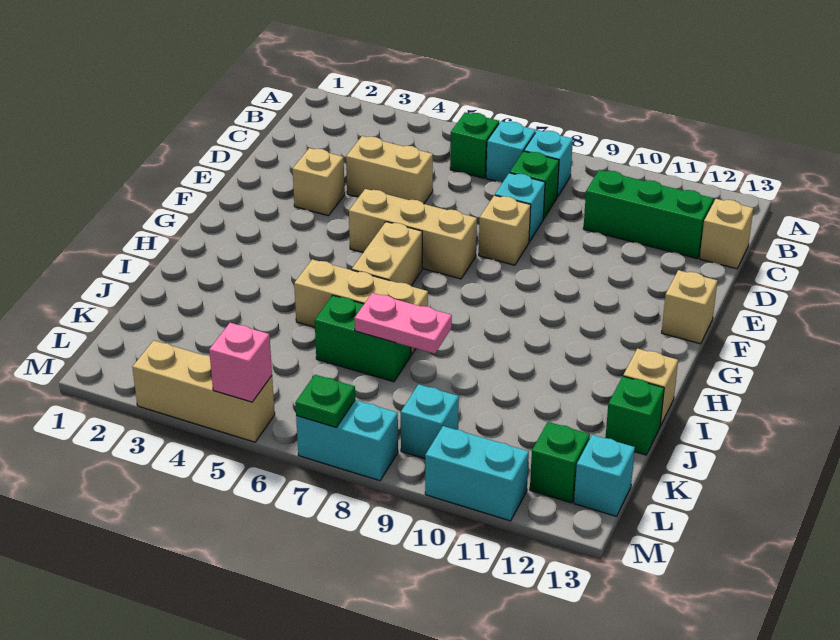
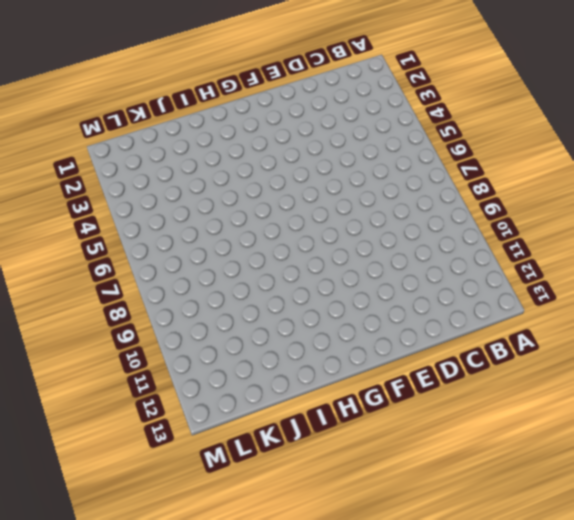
none -> green brick B6 level 1
none -> cyan brick B7 level 1
none -> cyan brick B8 level 1

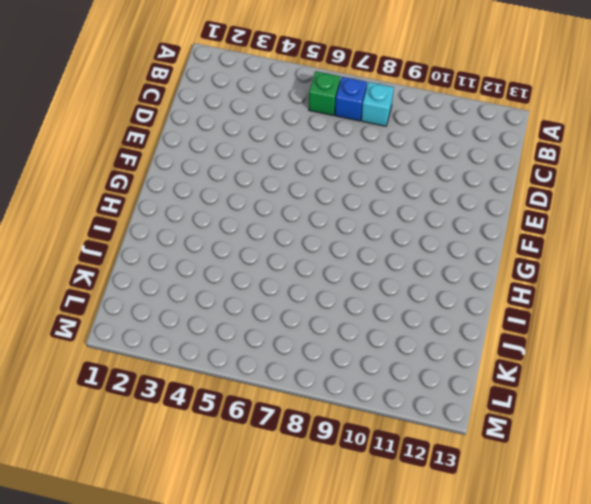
blue brick B7 level 1 -> cyan brick B7 level 1
none -> green brick C8 level 1
none -> green brick C10:C12 level 1
none -> tan brick C13 level 1

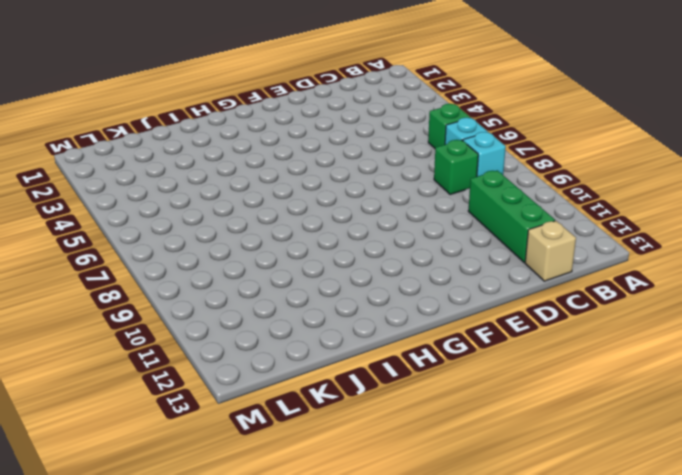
none -> tan brick D4:D5 level 1
none -> cyan brick D8 level 1
none -> tan brick E3 level 1

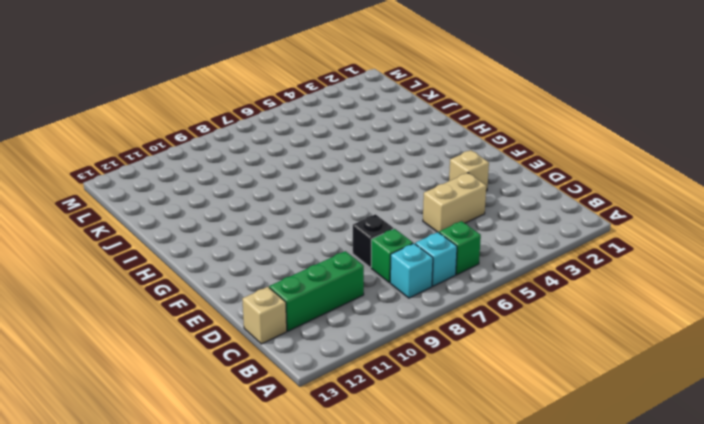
black brick D8 level 1 -> cyan brick D8 level 1
none -> tan brick E8 level 1
none -> tan brick F5:F7 level 1
none -> tan brick F13 level 1

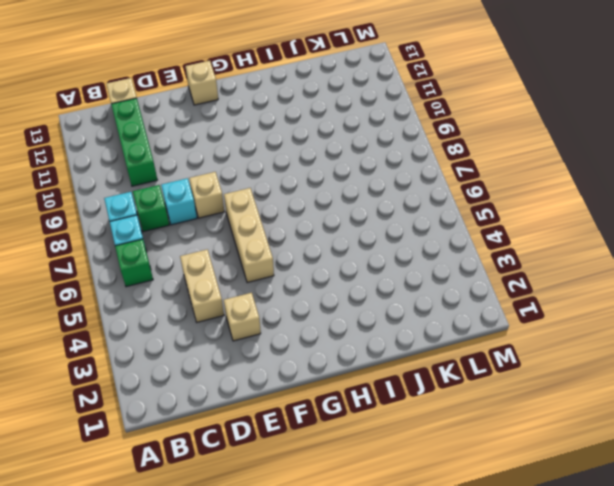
none -> tan brick G6:H6 level 1
none -> tan brick I5:I7 level 1
none -> tan brick I13 level 1

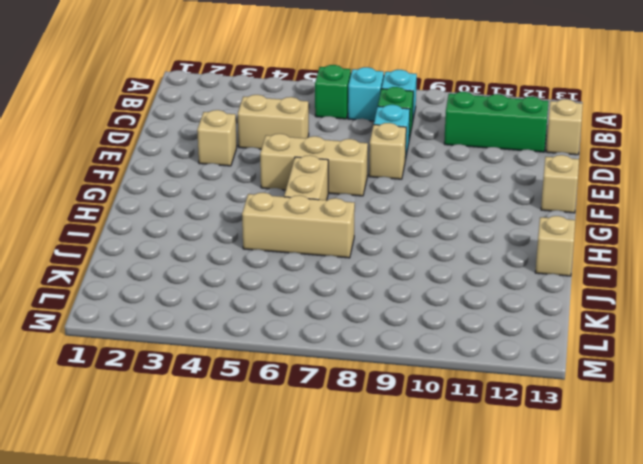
none -> green brick J6:J7 level 1
none -> green brick J13 level 1
none -> cyan brick L9 level 1

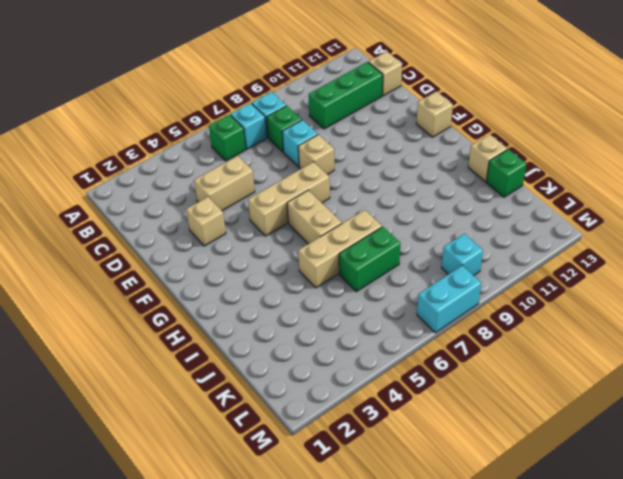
none -> green brick L12 level 1
none -> cyan brick L13 level 1
none -> tan brick M3:M5 level 1

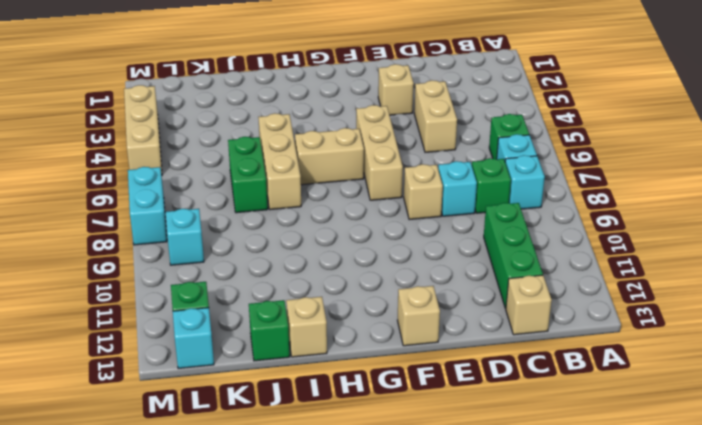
none -> cyan brick M10:M11 level 1
none -> pink plate J7:J8 level 2
none -> pink brick M5 level 2

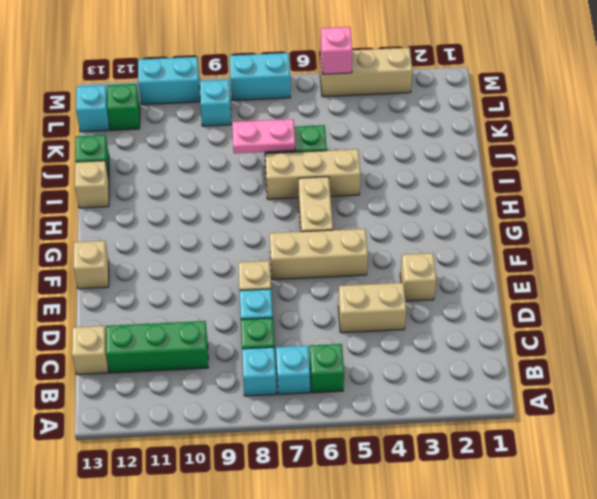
none -> green plate M7 level 2

